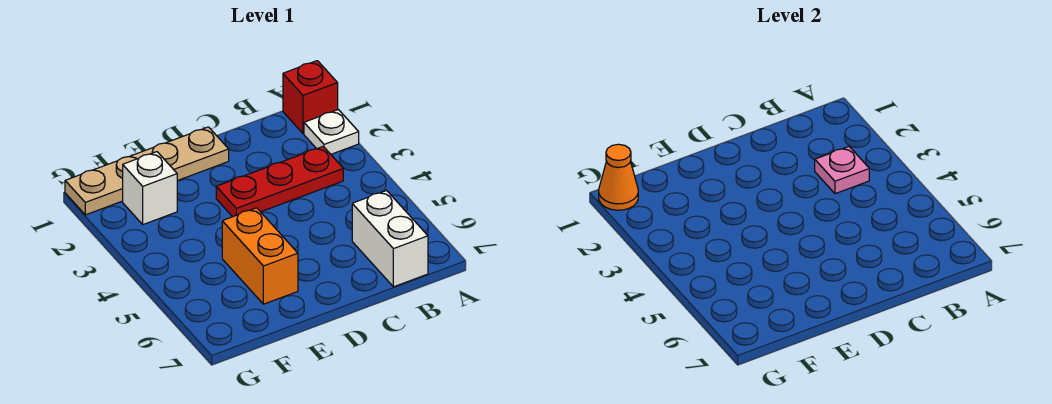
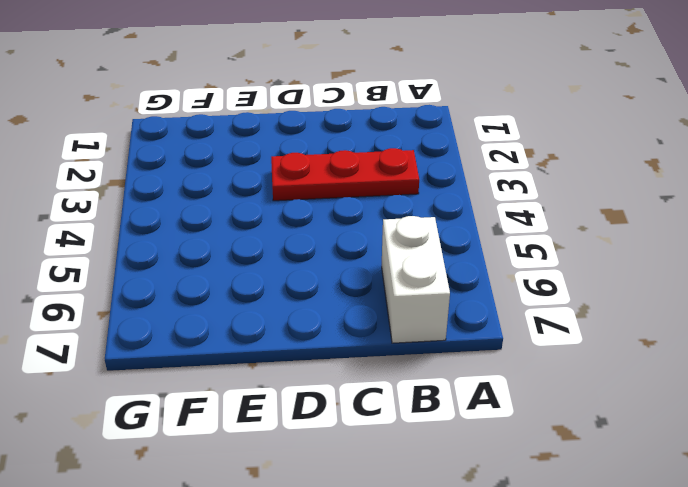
none -> red brick A1 level 1
none -> white plate A2 level 1

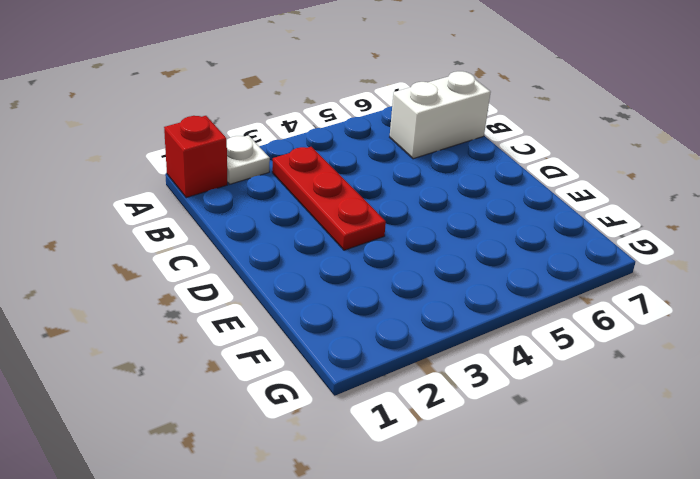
none -> tan plate D1:G1 level 1
none -> orange brick E5:E6 level 1

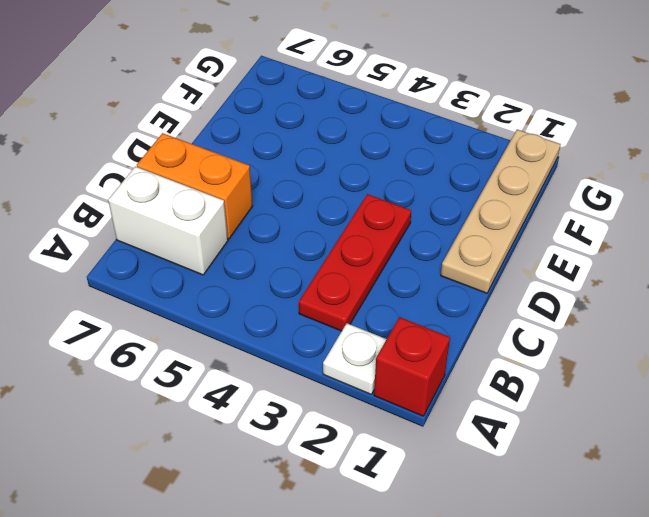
orange brick C6:C7 level 1 -> orange brick E5:E6 level 1
none -> white brick F2 level 1
none -> pink plate B3 level 2

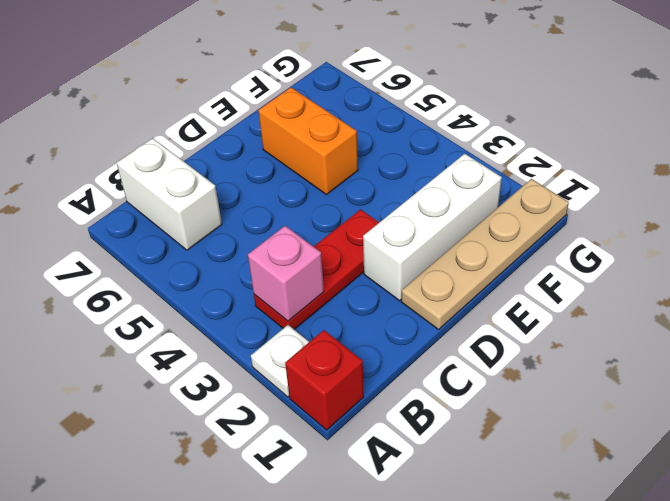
pink brick B3 level 2 -> pink plate B3 level 2
white brick D2:F2 level 1 -> white brick F2 level 1
none -> orange cone G1 level 2

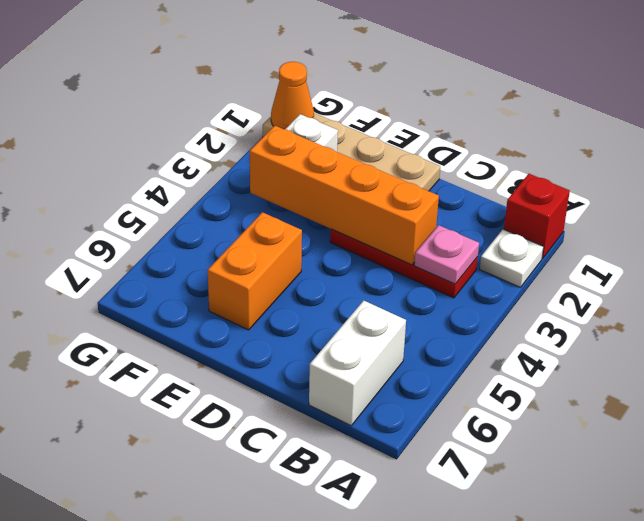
orange brick C3:F3 level 2 -> none

